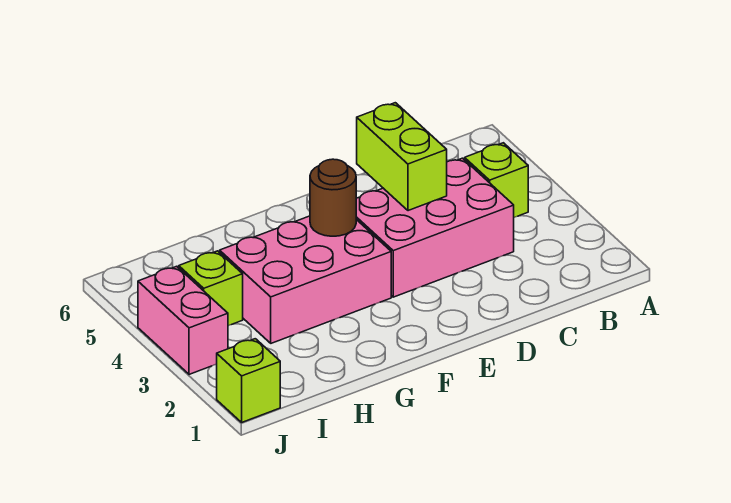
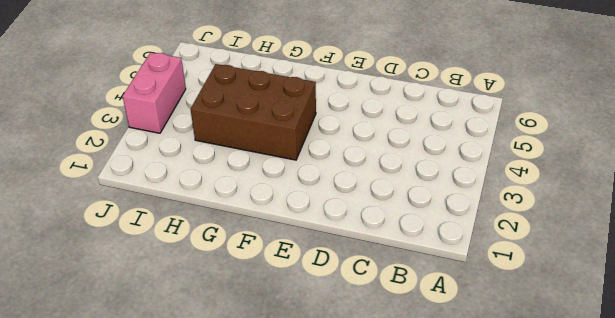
brown brick F3:H4 level 1 -> pink brick F3:H4 level 1
none -> lime brick B4 level 1
none -> pink brick C3:E4 level 1

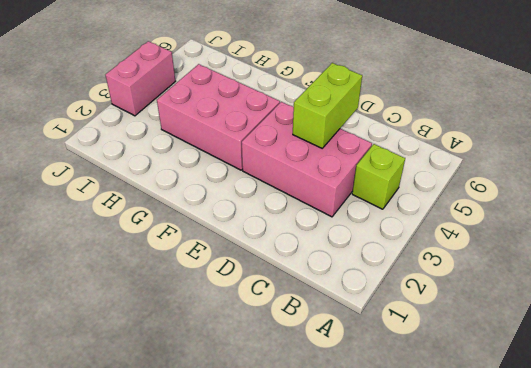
none -> lime brick I4 level 1
none -> lime brick J1 level 1

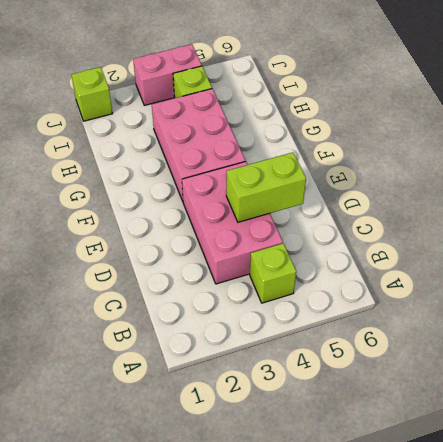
none -> brown round brick F4 level 2

